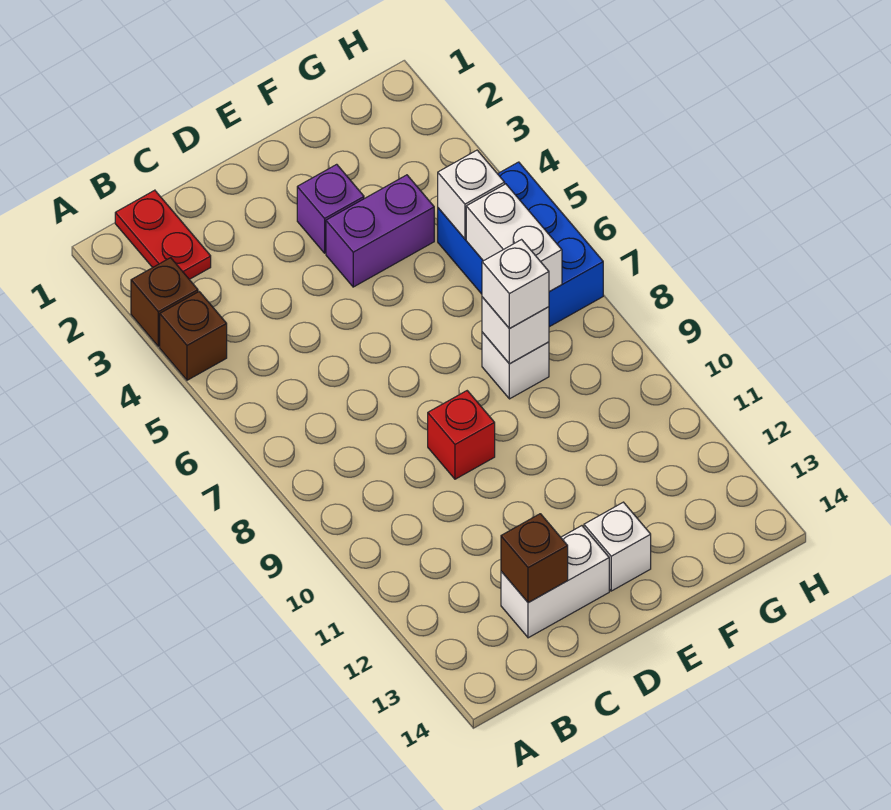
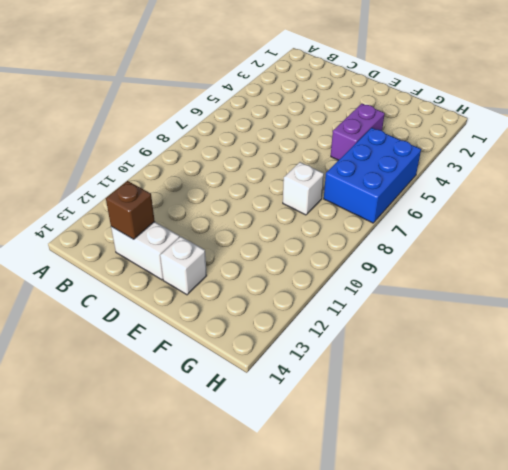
purple brick F4:F5 level 1 -> purple brick E4:F4 level 1
none -> brown brick A3 level 1
none -> brown brick A4 level 1
none -> red plate B1:B2 level 1

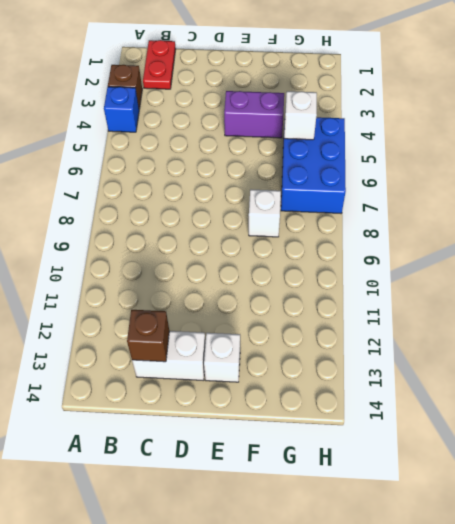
blue brick A4 level 1 -> brown brick A4 level 1
none -> red brick D9 level 1
none -> purple brick E3 level 1
none -> white brick F8 level 2

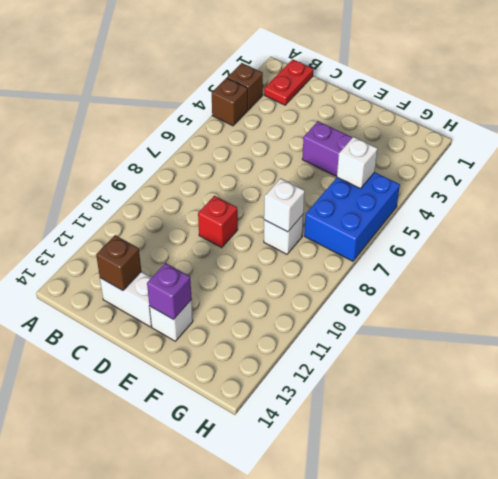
purple brick E13 level 2 -> purple brick E3 level 1
none -> white brick G6:G7 level 2
none -> white brick F8 level 3

